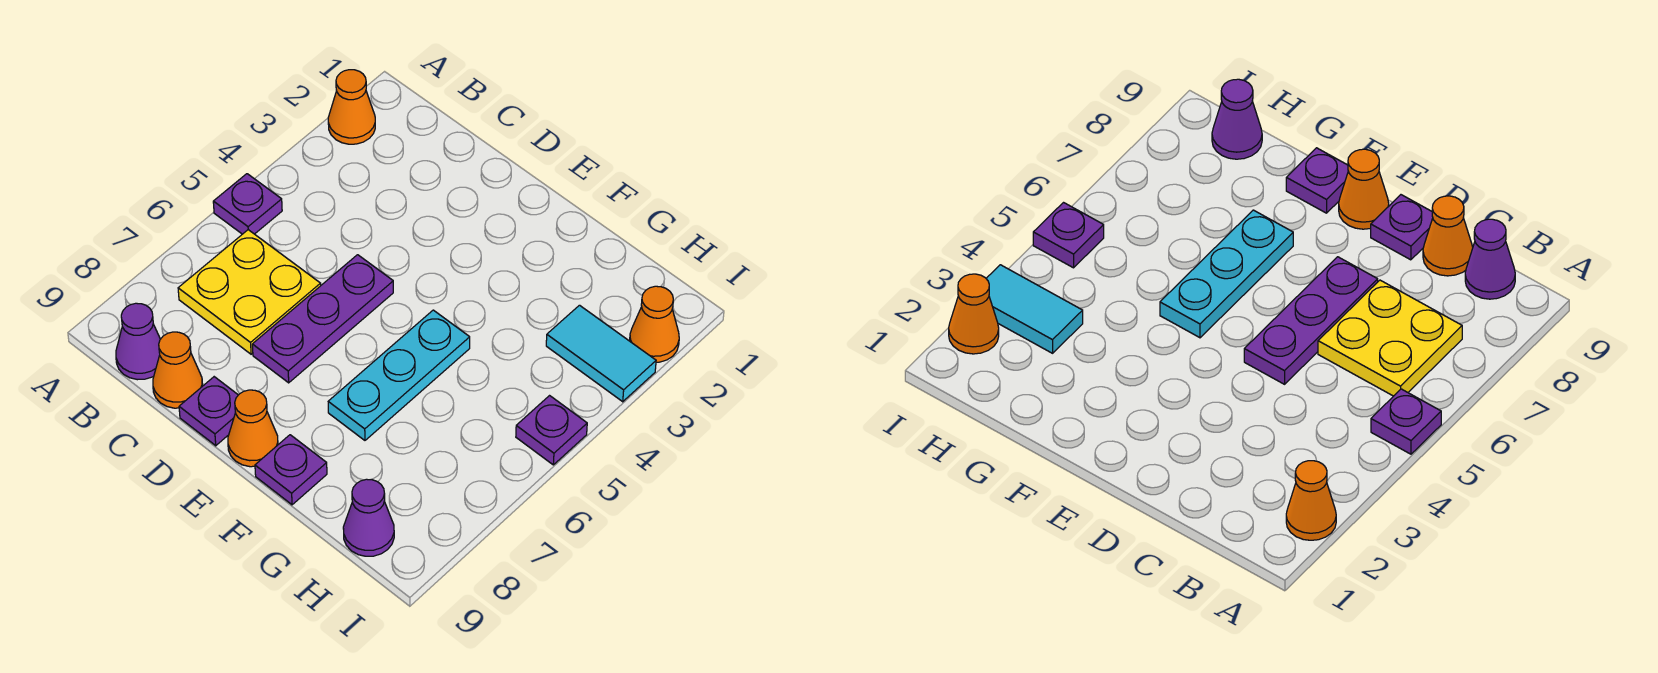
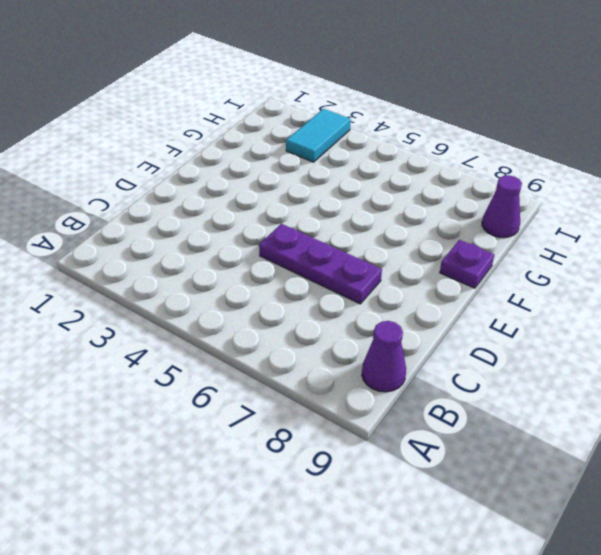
none -> orange cone A2 level 1
none -> purple plate A5 level 1
none -> yellow plate B6:C7 level 1

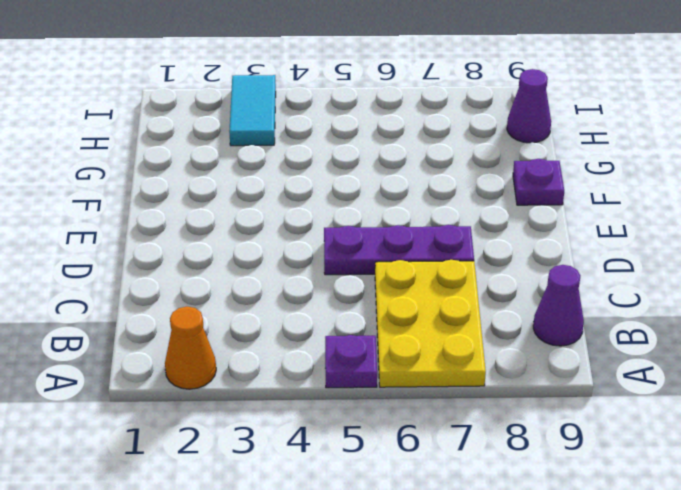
yellow plate A6:C7 level 1 -> yellow plate B6:C7 level 1
none -> orange cone C9 level 1
none -> purple plate D9 level 1
none -> orange cone E9 level 1

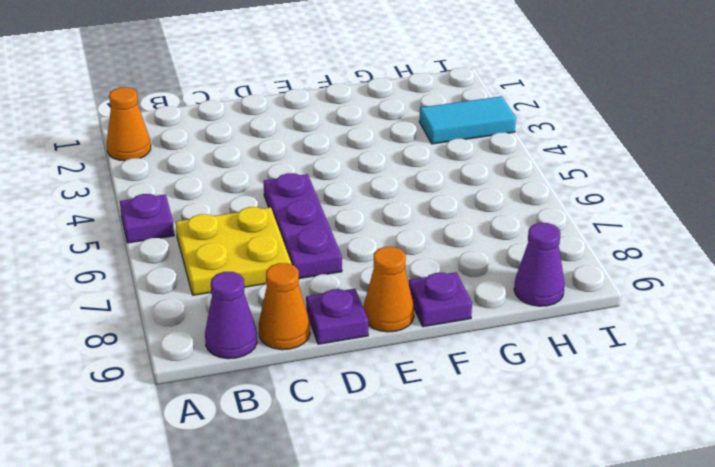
none -> cyan plate F5:F7 level 1
none -> orange cone I2 level 1
none -> purple plate I5 level 1

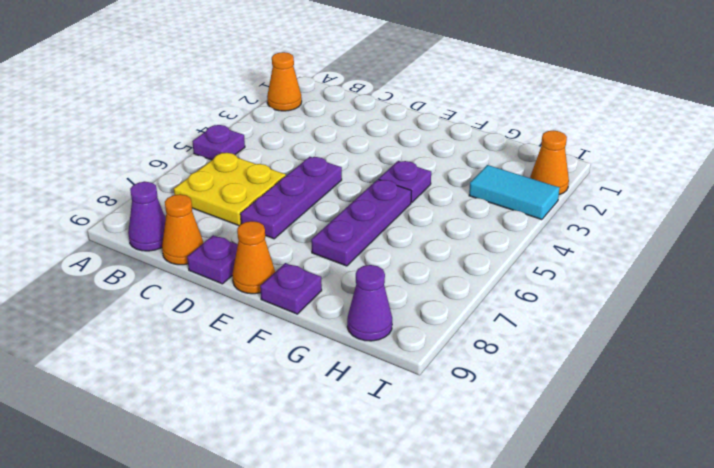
purple plate F4 level 1 -> purple plate I5 level 1
purple plate F5:F7 level 1 -> cyan plate F5:F7 level 1

